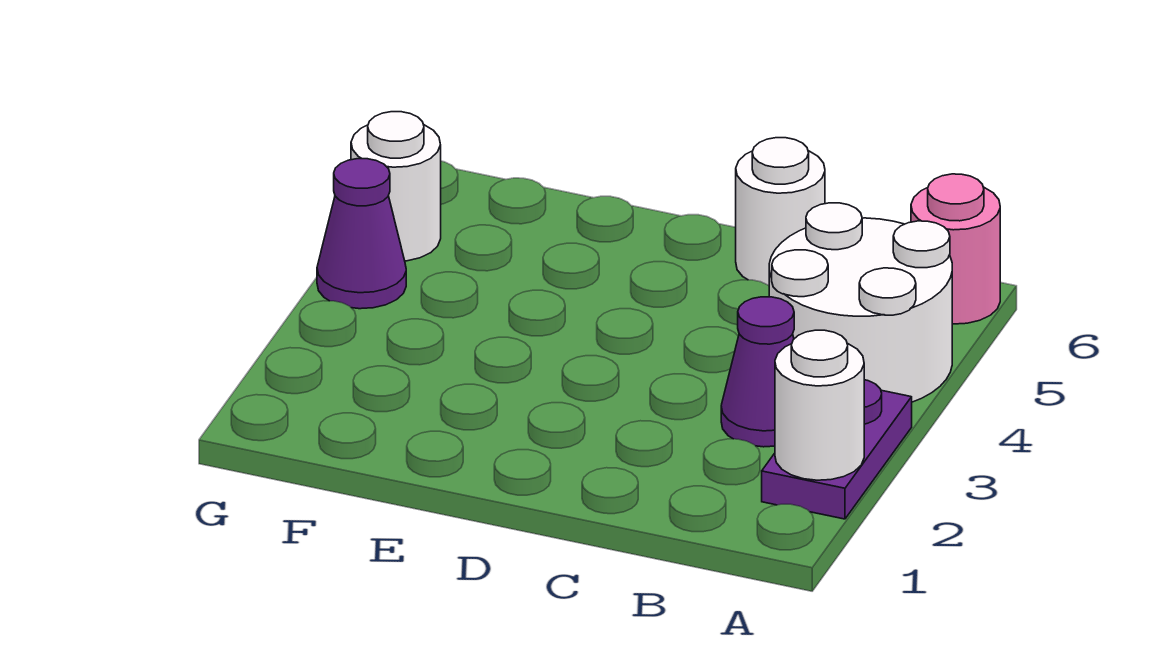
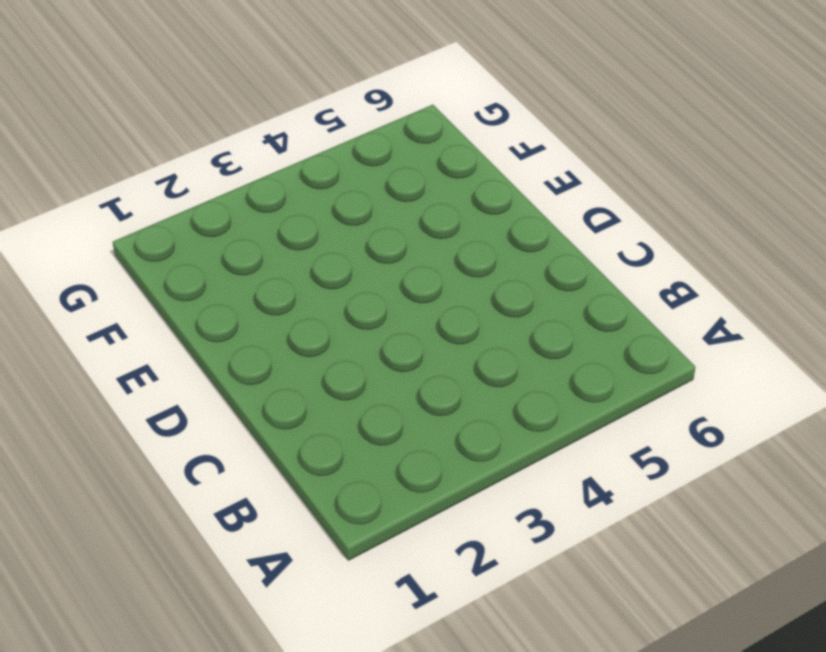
none -> purple plate A2:A3 level 1
none -> white round brick A4:B5 level 1

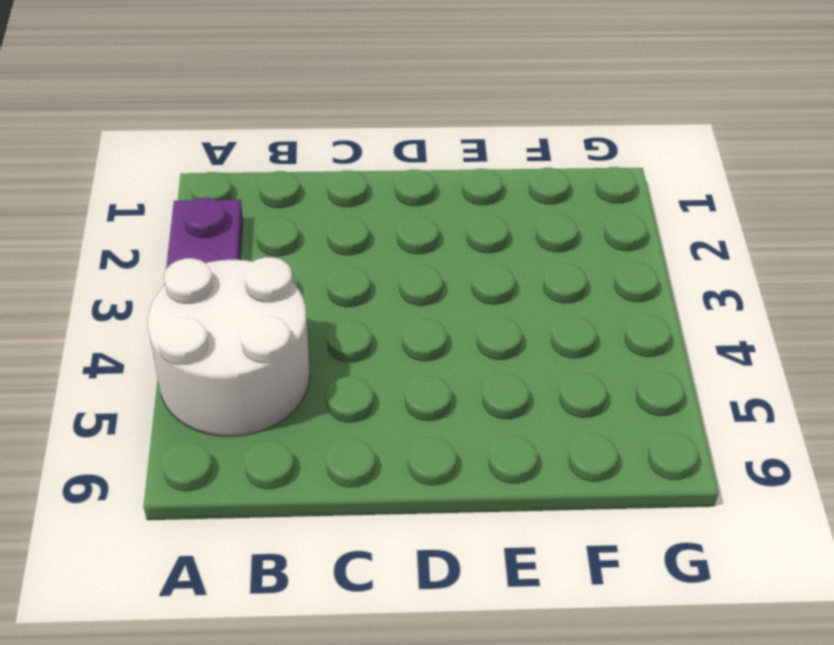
none -> pink round brick A6 level 1
none -> purple cone B3 level 1

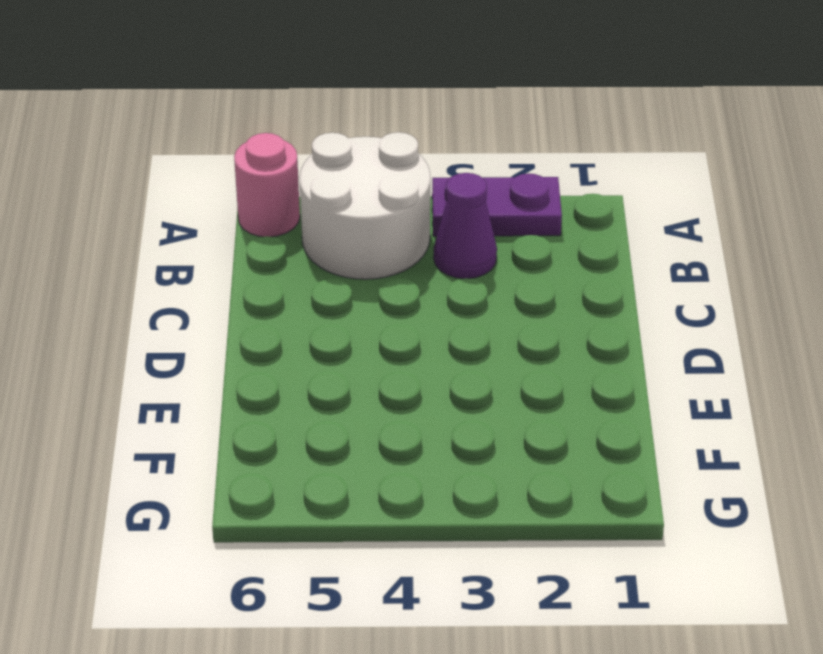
none -> white round brick C6 level 1
none -> purple cone G4 level 1

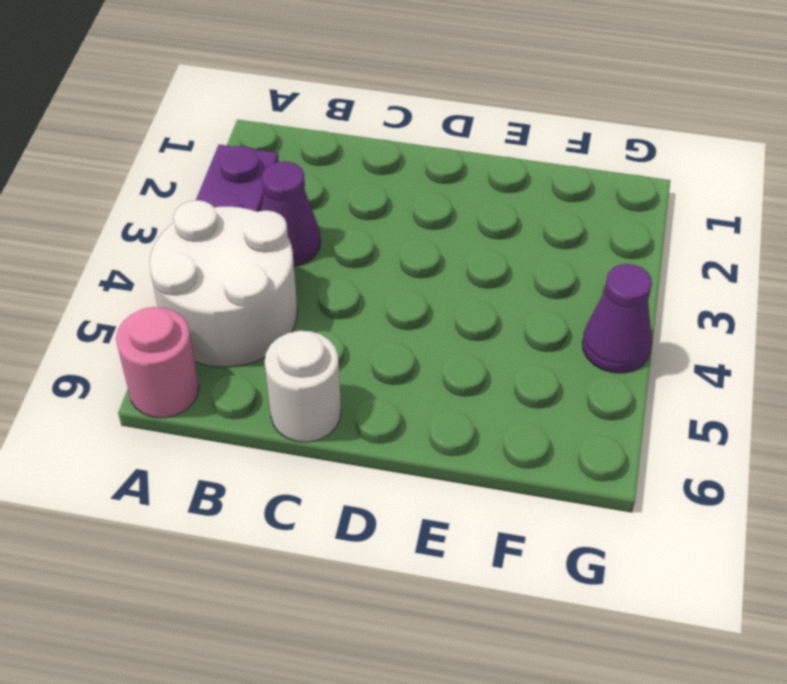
none -> white round brick G5 level 1
none -> white round brick A2 level 2

